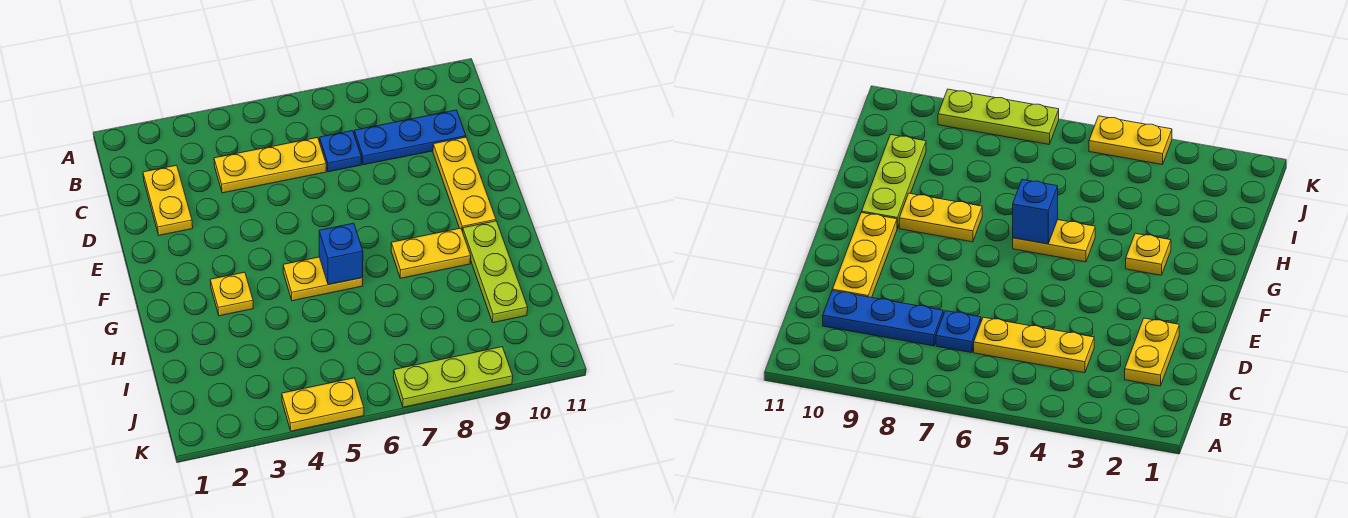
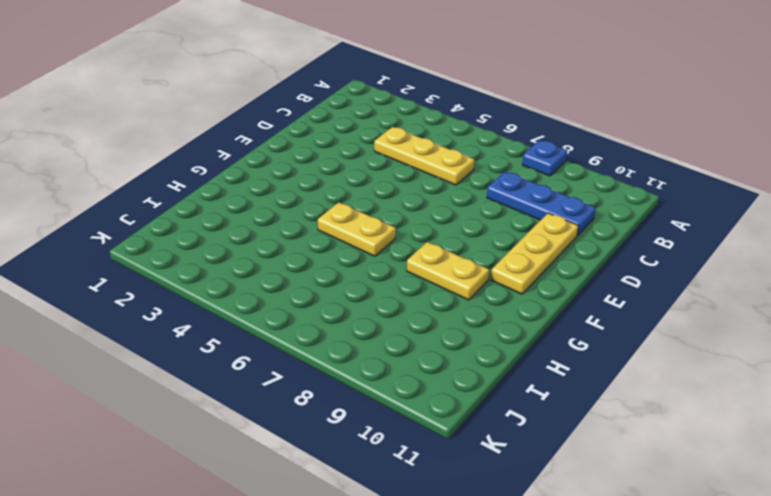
blue plate A8 level 1 -> blue plate C7 level 1
none -> yellow plate C2:D2 level 1
none -> yellow plate G3 level 1
none -> lime plate G10:I10 level 1

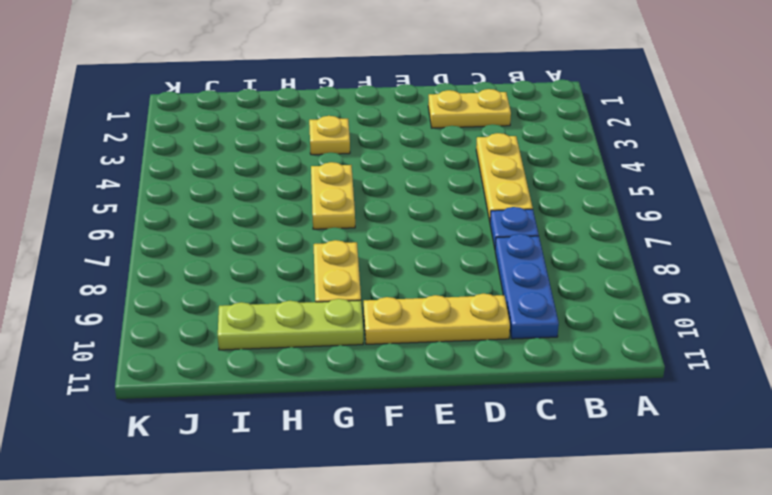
none -> yellow plate K4:K5 level 1
none -> lime plate K7:K9 level 1
none -> blue brick G6 level 2

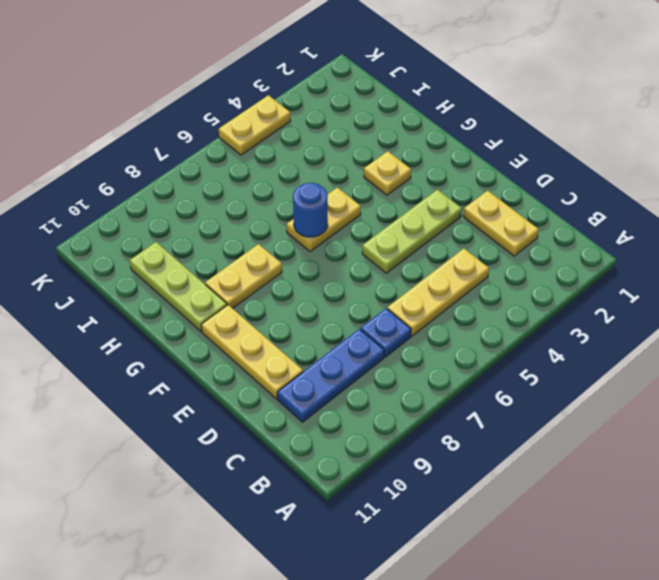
lime plate E3:E5 level 1 -> lime plate K7:K9 level 1
blue round brick G6 level 2 -> blue brick G6 level 2

